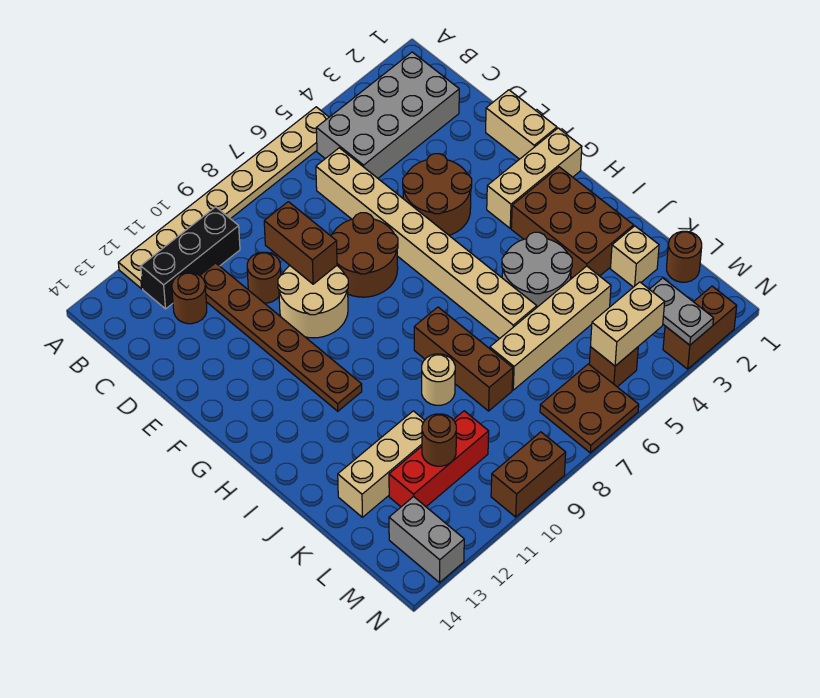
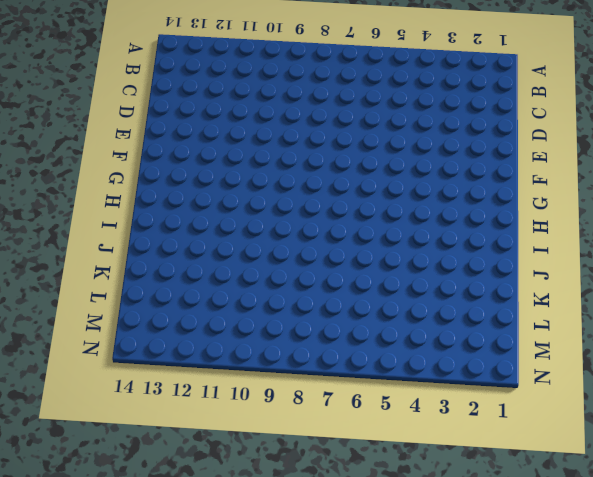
none -> tan plate A5:A12 level 1
none -> grey brick B2:C5 level 1
none -> black brick B10:B12 level 1
none -> tan brick C6:J6 level 1

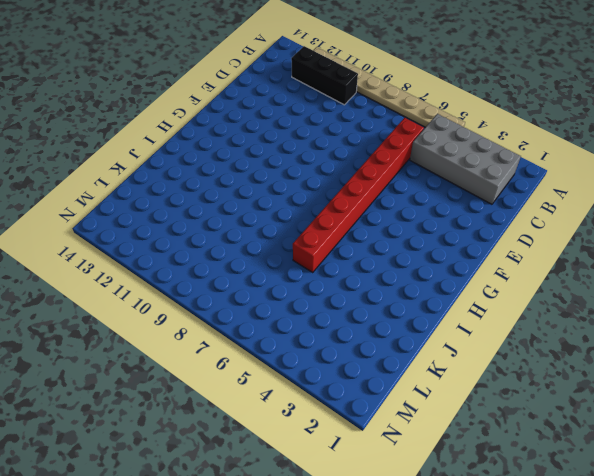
red brick C6:J6 level 1 -> tan brick C6:J6 level 1
none -> brown plate C11:H11 level 1
none -> brown round brick C12 level 1
none -> brown round brick D10 level 1
none -> tan brick E1:F1 level 1

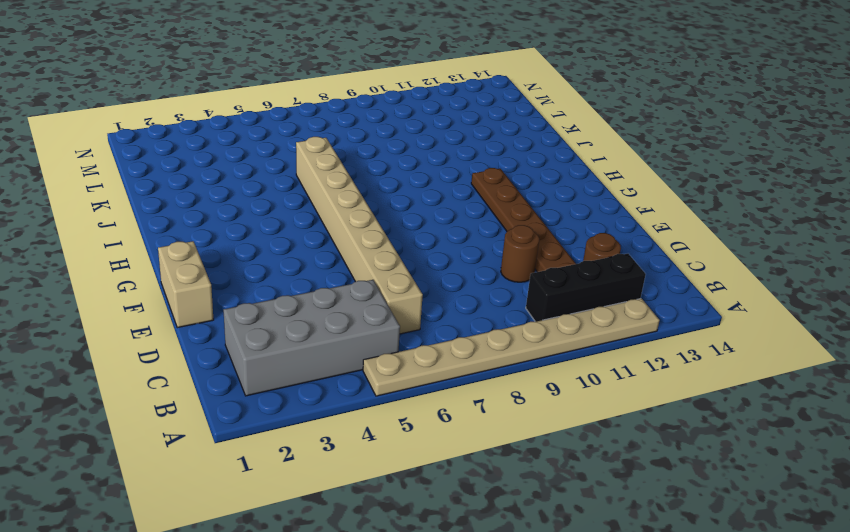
none -> brown round brick E4:F5 level 1
none -> brown round brick E7:F8 level 1
none -> tan round brick E9:F10 level 1
none -> tan brick G1:G3 level 1

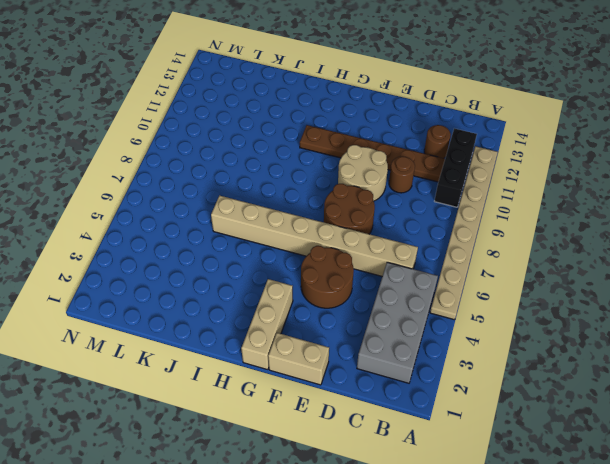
none -> brown brick H2:J3 level 1
none -> grey round brick I4:J5 level 1
none -> brown brick I8:K8 level 1
none -> tan round brick J9 level 1

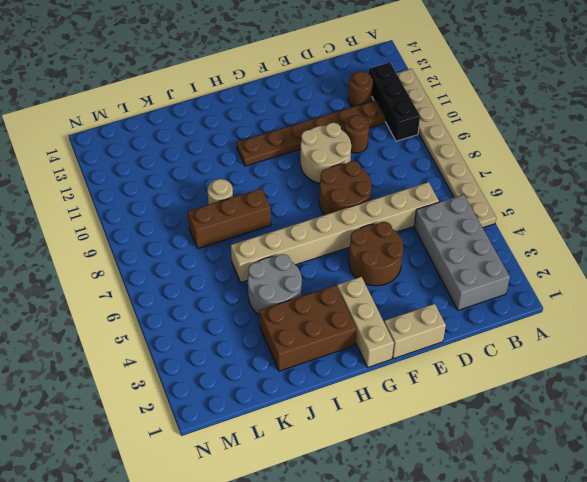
none -> tan brick K2 level 1
none -> tan brick K4:K7 level 1
none -> tan brick K11:K13 level 1
none -> brown round brick L1 level 1

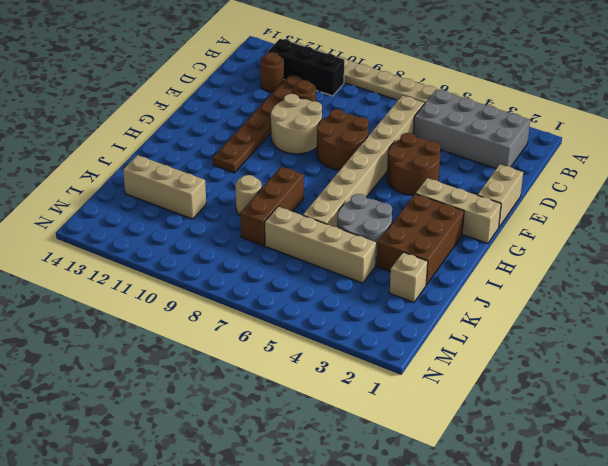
none -> brown round brick L1 level 1
none -> red brick L10:L12 level 1
none -> brown brick M5 level 1
none -> brown plate M6:N7 level 1

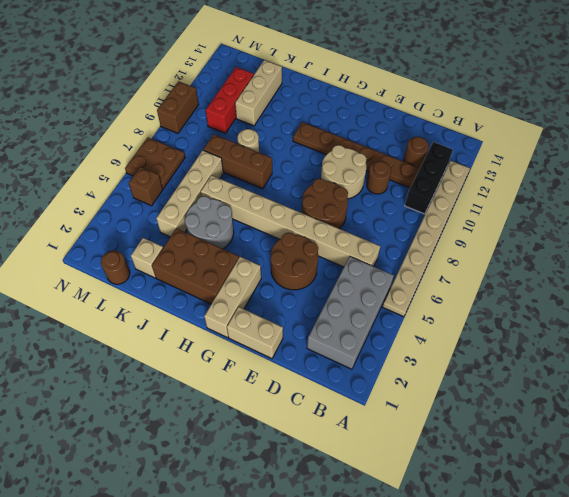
none -> grey brick M13:N13 level 1
none -> brown brick N2:N3 level 1
none -> brown brick D9:E9 level 2
none -> brown round brick L11 level 2

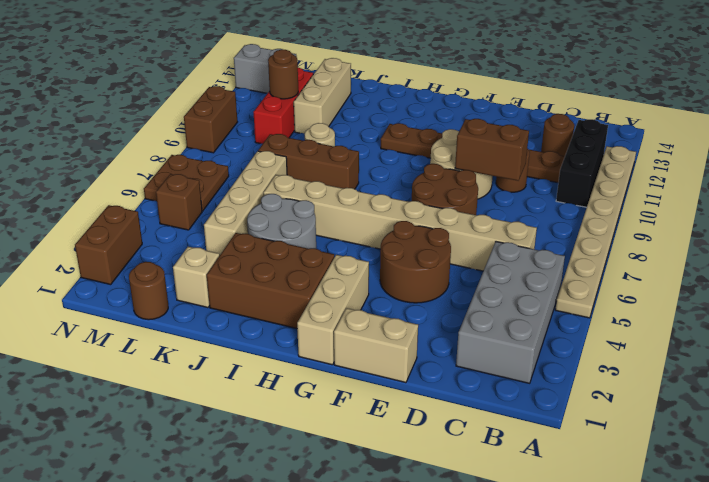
none -> grey plate M3:N3 level 2
none -> tan brick M4:M5 level 2

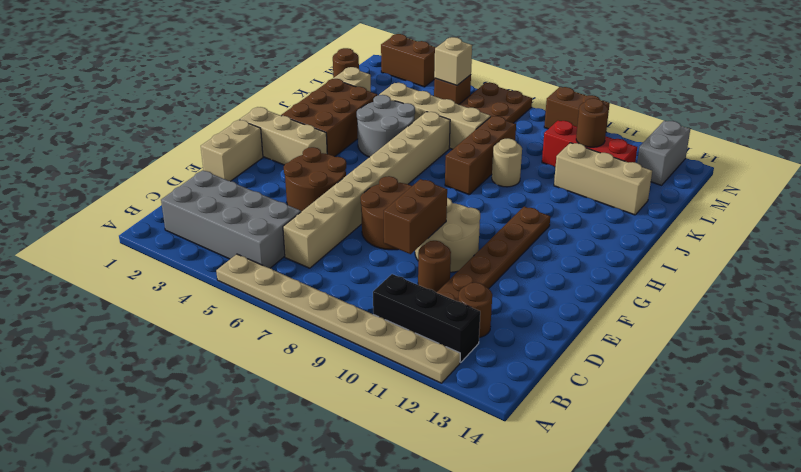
tan brick M5 level 2 -> tan brick M4:M5 level 2
none -> grey plate M3:N3 level 2

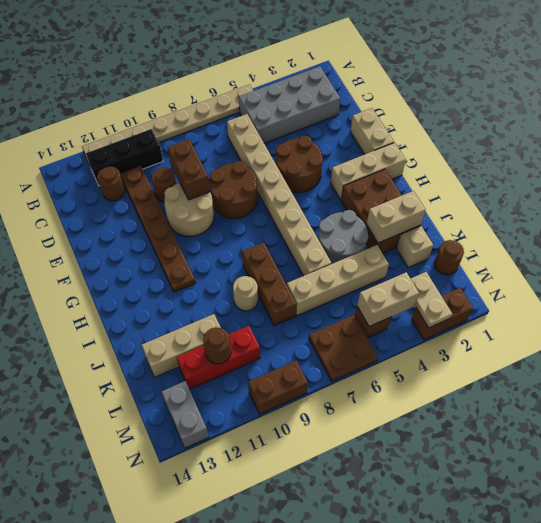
tan brick J2:J3 level 2 -> none
tan plate M3:N3 level 2 -> grey plate M3:N3 level 2

